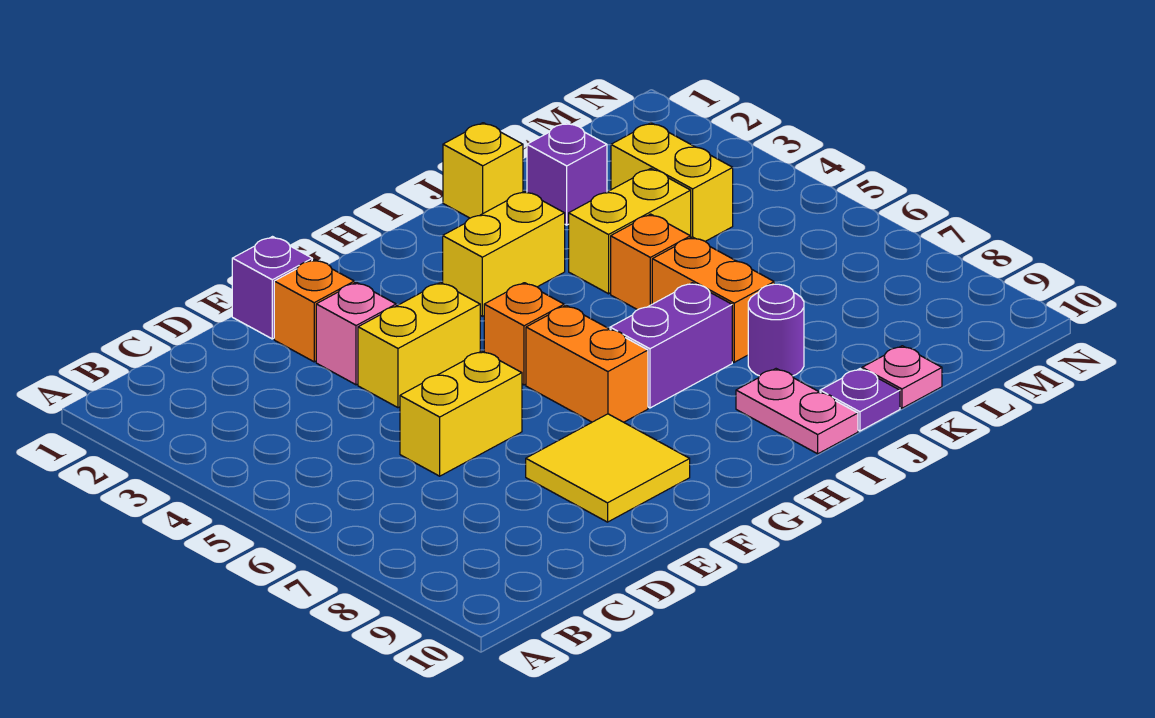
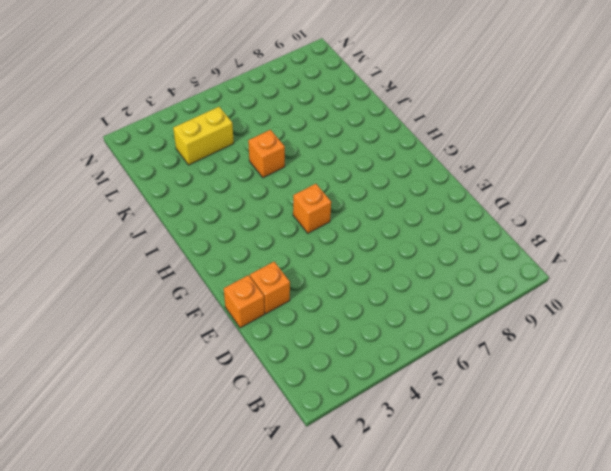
orange brick E1 level 1 -> purple brick E1 level 1
none -> yellow brick D6:E6 level 1
none -> pink brick E3 level 1
none -> yellow brick E4:F4 level 1

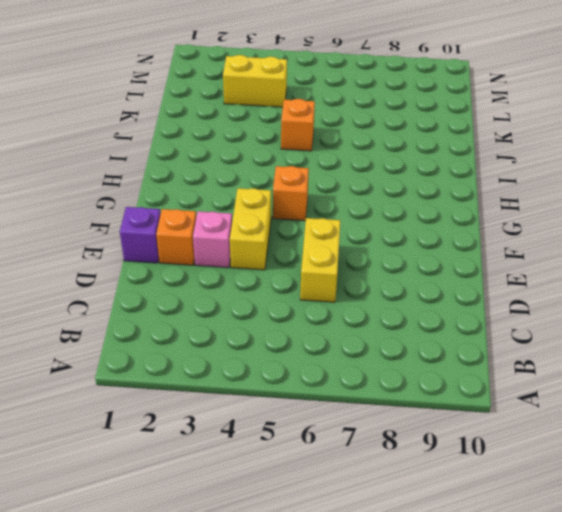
none -> yellow tile E8:F9 level 1
none -> orange brick G6:G7 level 1
none -> yellow brick H3:I3 level 1

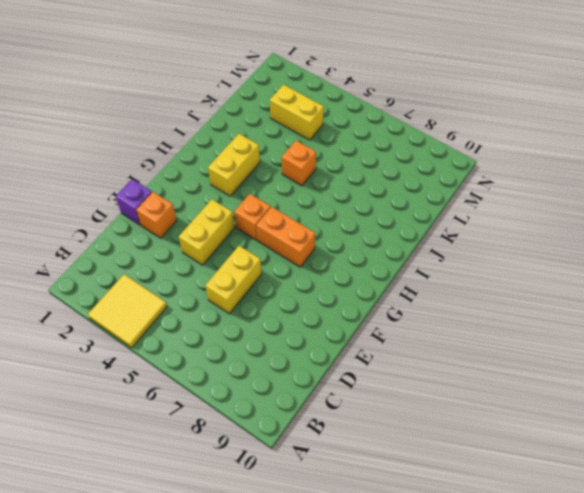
yellow tile A3:B4 level 1 -> yellow tile E8:F9 level 1
none -> pink brick E3 level 1
none -> purple brick H7:I7 level 1
none -> pink plate I9:I10 level 1

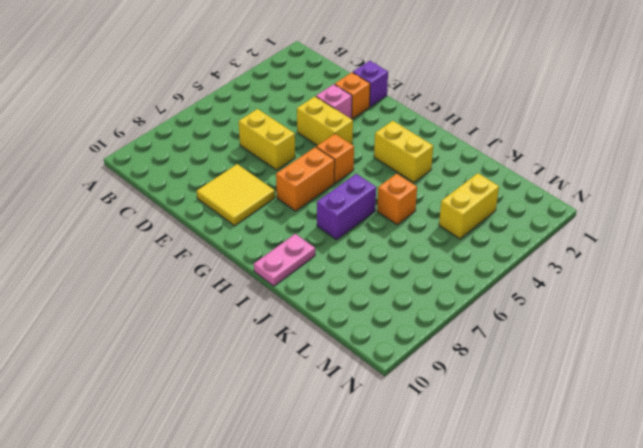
purple brick I6:I7 level 1 -> purple brick H7:I7 level 1
none -> yellow brick J1 level 1
none -> yellow brick J4:K4 level 1
none -> orange brick J6:J7 level 1

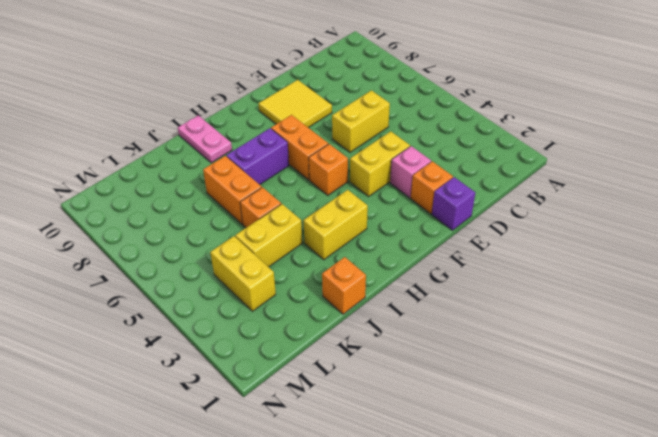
orange brick J1 level 1 -> yellow brick J1 level 1
none -> purple round brick J8 level 1
none -> purple plate J10 level 1
none -> purple brick K2 level 1

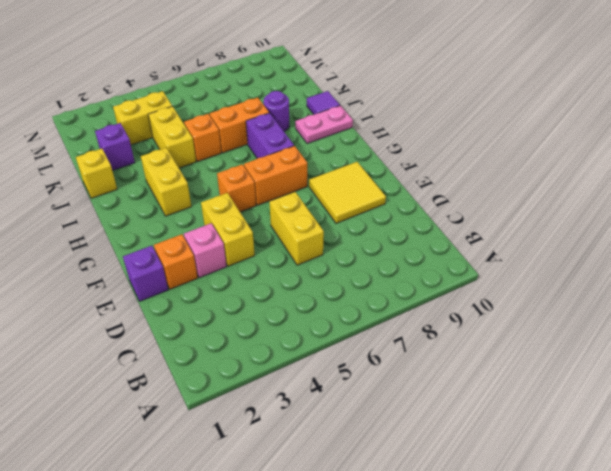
purple tile J10 level 1 -> purple plate J10 level 1
none -> pink plate K10 level 1

